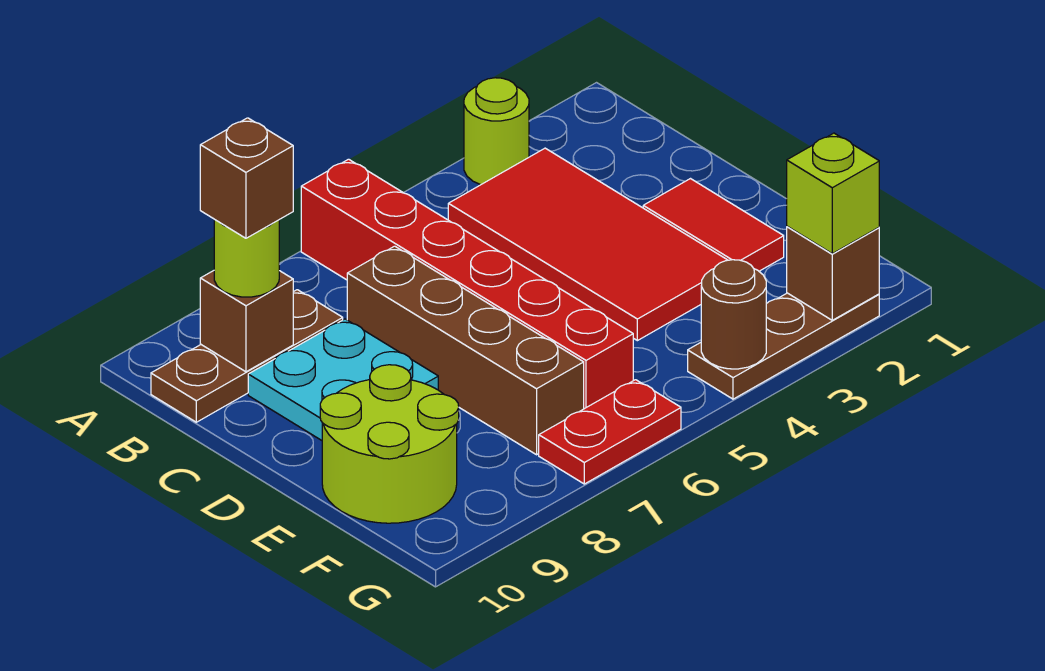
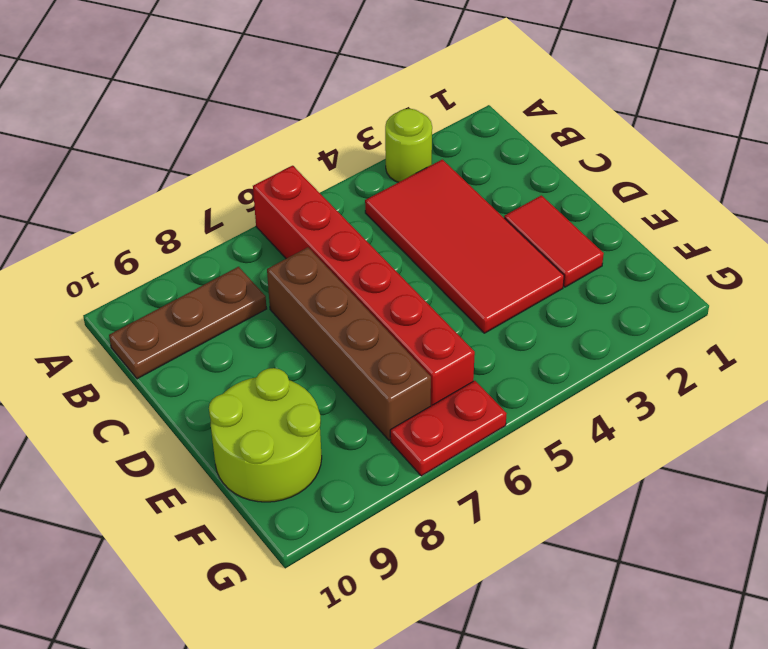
none -> cyan plate C8:D9 level 1
none -> brown plate G2:G4 level 1
none -> brown brick B9 level 2

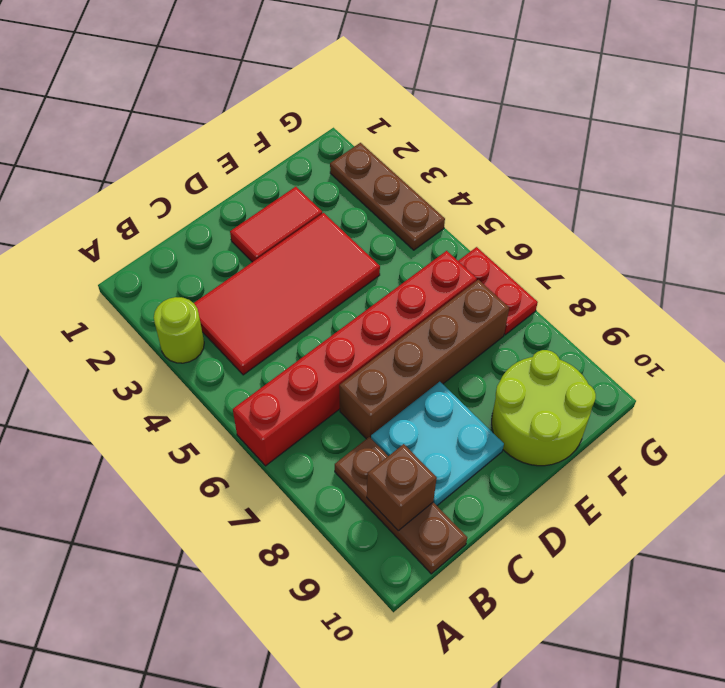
none -> brown brick G2 level 2
none -> brown round brick G4 level 2
none -> lime round brick B9 level 3

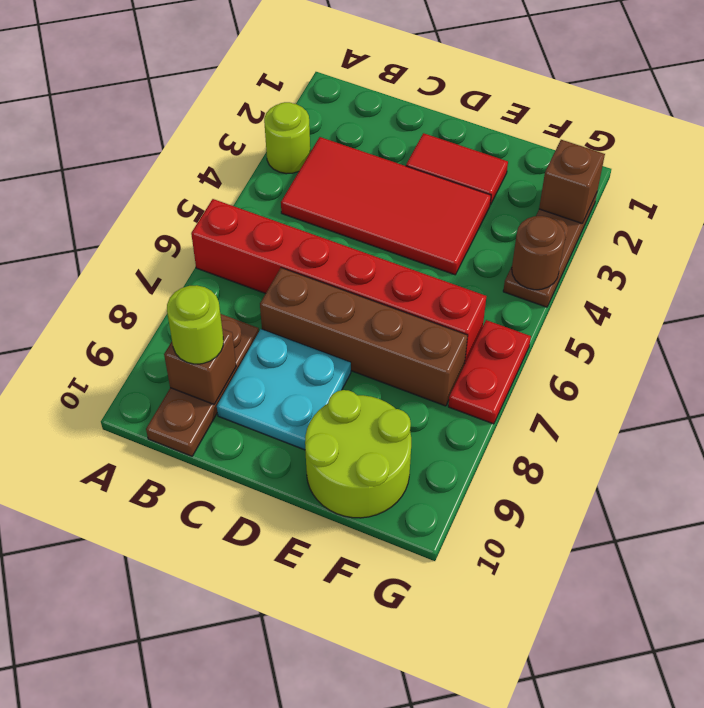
none -> lime brick G2 level 3
none -> brown brick B9 level 4

